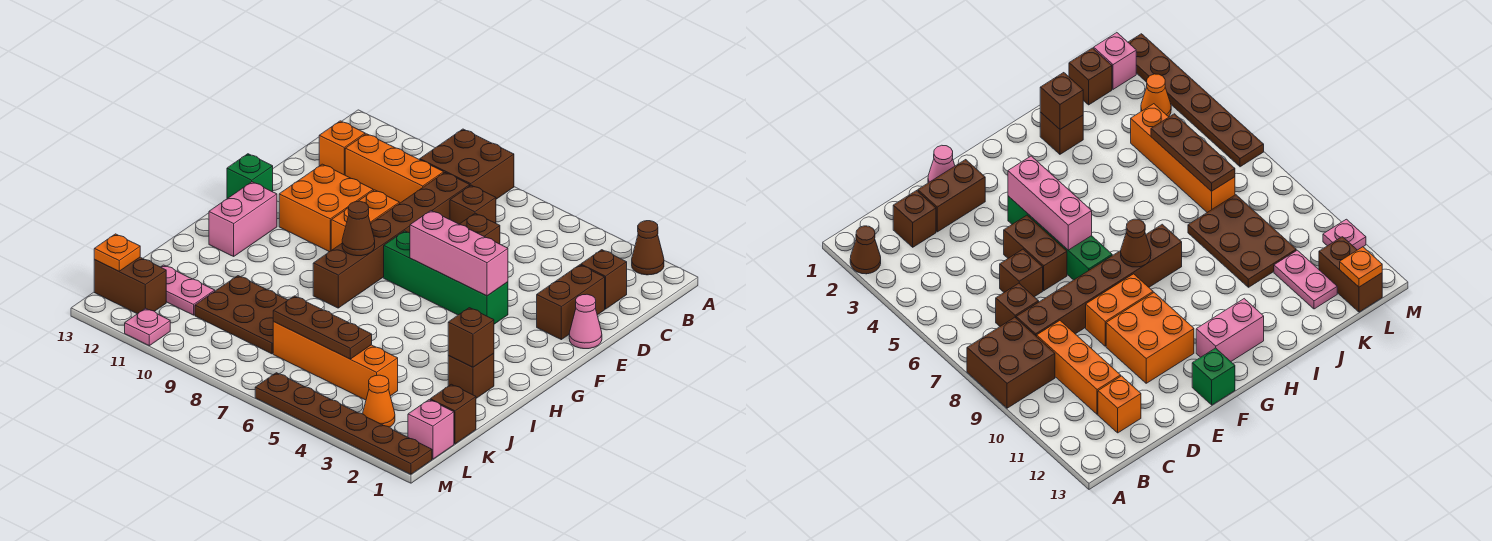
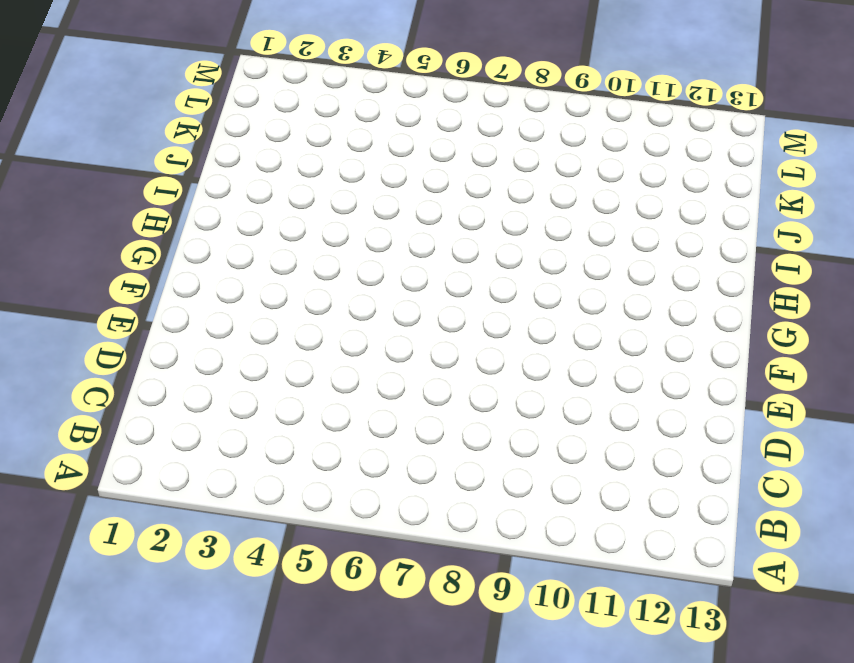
none -> brown cone A2 level 1
none -> brown brick A8:B9 level 1
none -> brown brick C2 level 1
none -> brown brick C7 level 1

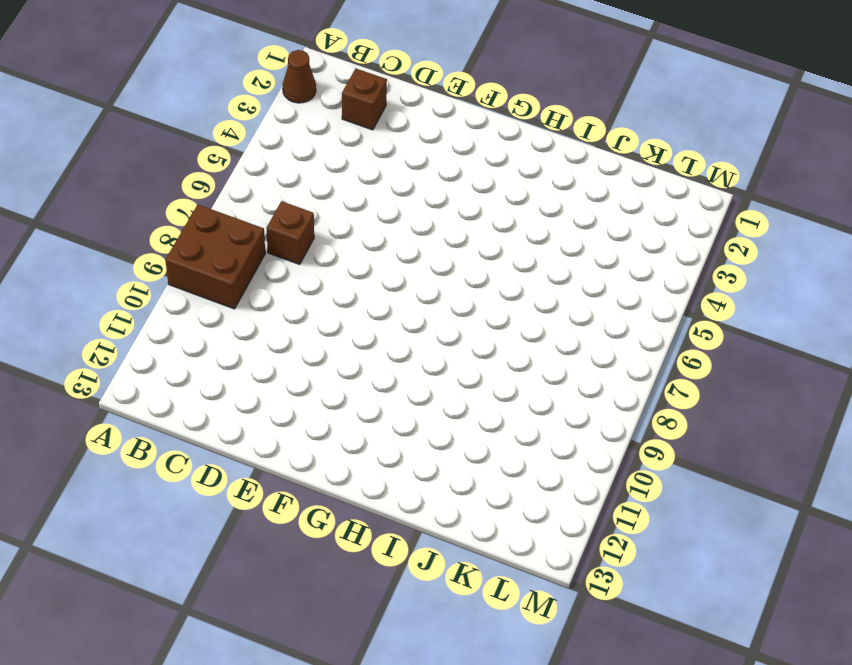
none -> brown brick C8:H8 level 1
none -> orange brick C9:C11 level 1
none -> orange brick C12 level 1
none -> brown brick D2:E2 level 1

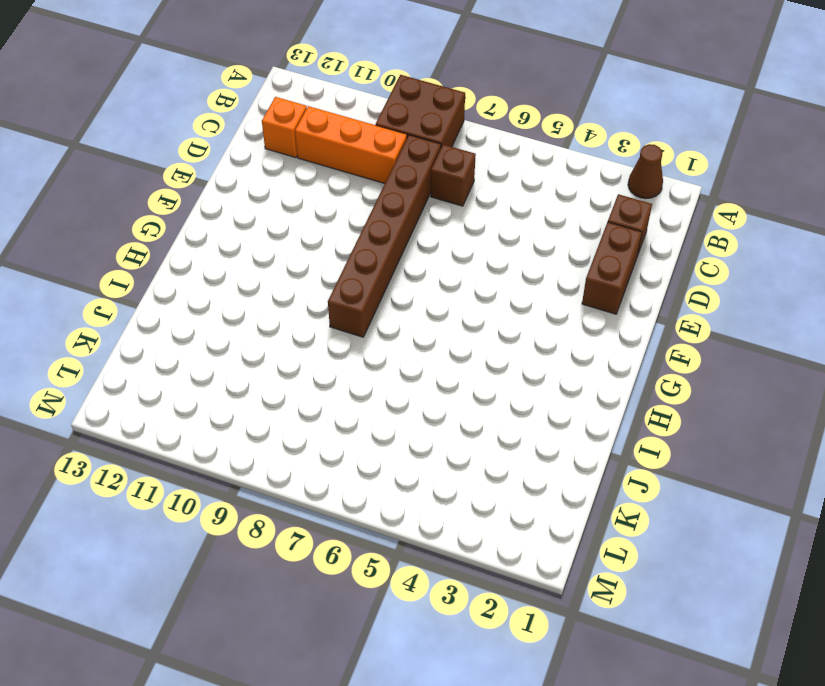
none -> brown brick D6 level 1
none -> pink cone E1 level 1
none -> brown brick E5:E6 level 1
none -> orange brick E9:F9 level 1

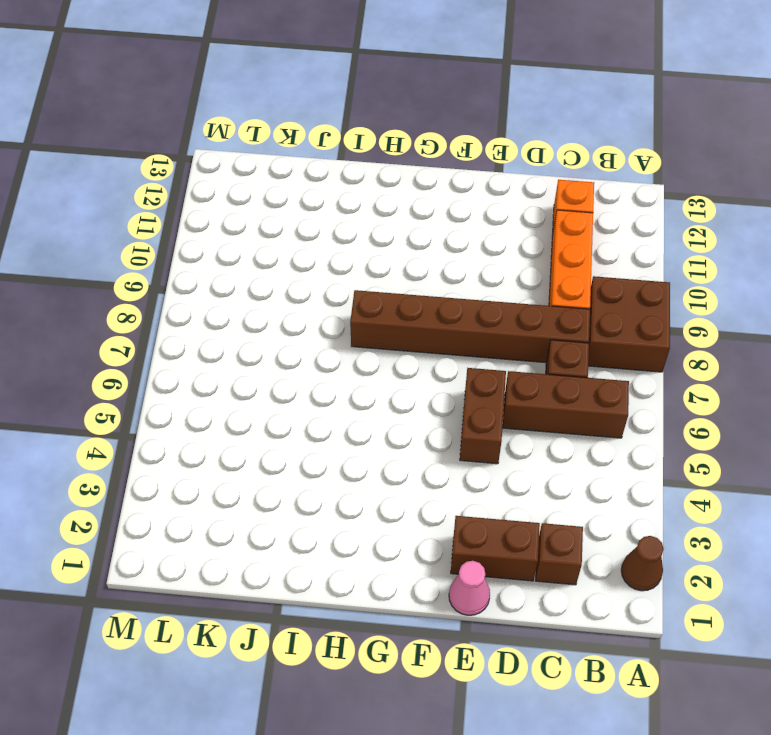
brown brick B6:D6 level 1 -> brown brick D6 level 1
none -> orange brick E9:F9 level 1
none -> orange brick E10:F11 level 1
none -> green brick F4:F7 level 1
none -> green brick F13 level 1

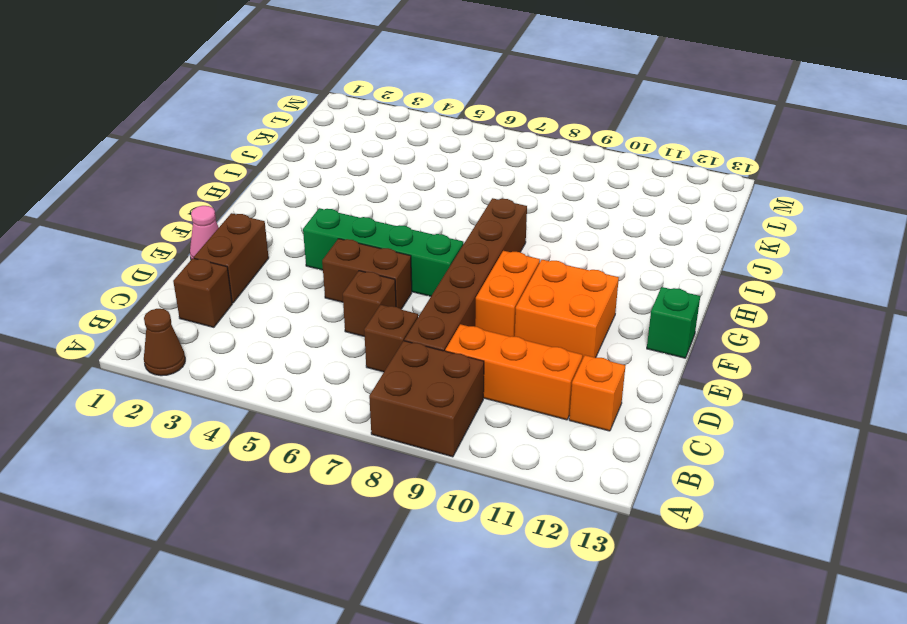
none -> pink brick G12:H12 level 1
none -> brown brick I2 level 1
none -> brown plate J8:K10 level 1
none -> brown brick K1 level 1

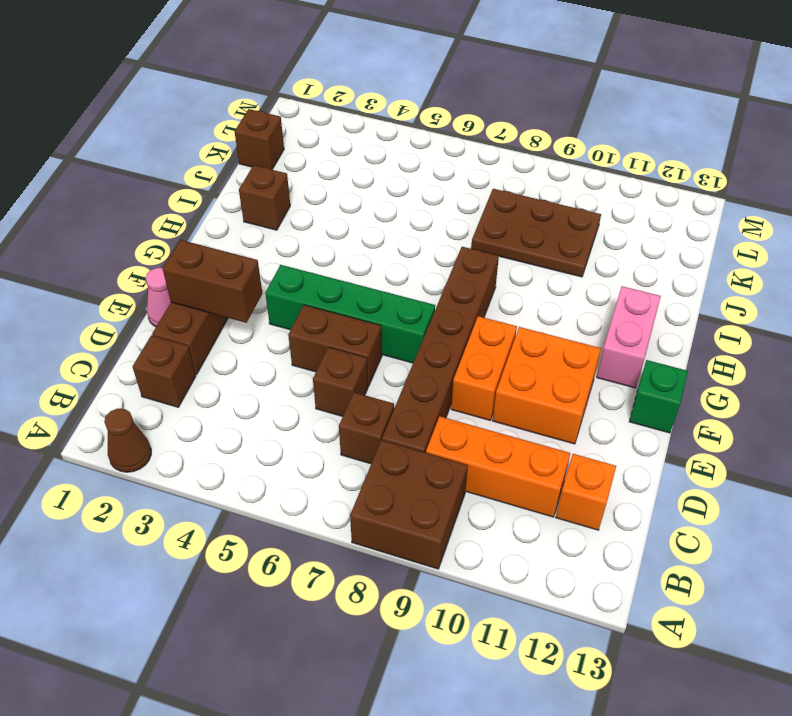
brown brick E2:E3 level 2 -> brown brick L12:L13 level 1
none -> orange brick K4:K7 level 1
none -> pink plate K11:K12 level 1
none -> pink brick L1 level 1
none -> orange cone L3 level 1

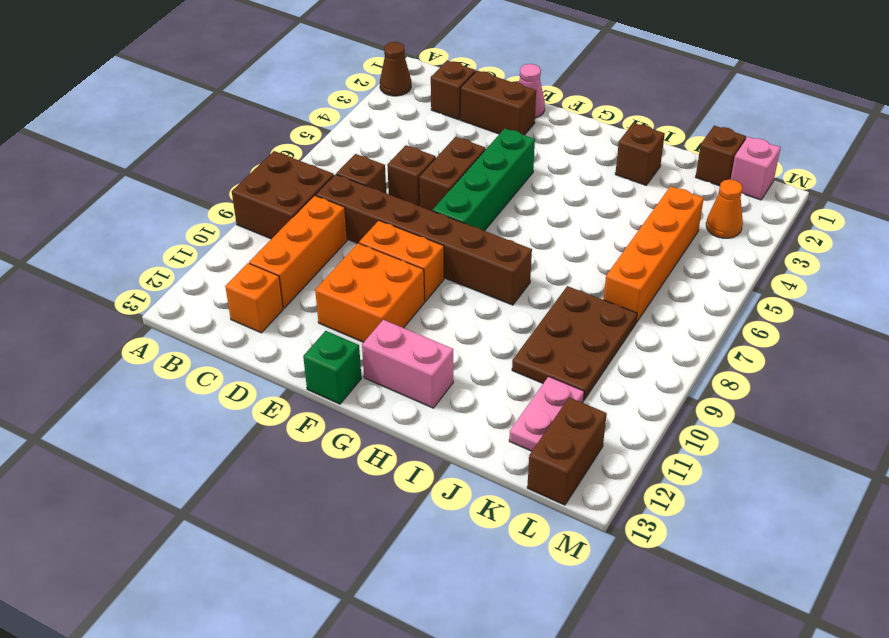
none -> brown plate M1:M6 level 1
none -> pink plate M11 level 1
none -> pink brick F4:F6 level 2
none -> brown cone G8 level 2

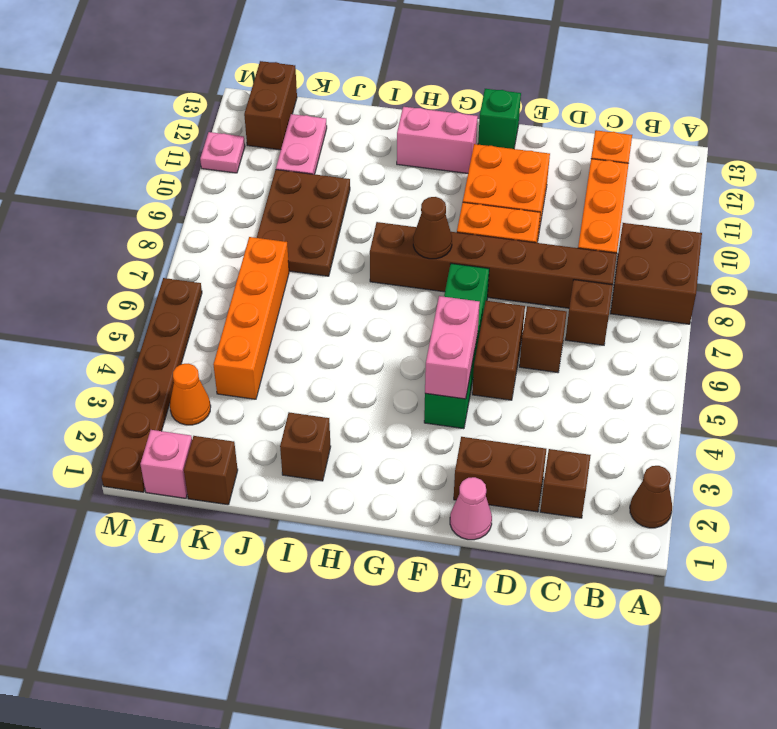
pink brick F4:F5 level 2 -> pink brick F4:F6 level 2
none -> brown brick I2 level 2
none -> brown plate K5:K7 level 2
none -> orange plate L13 level 2

